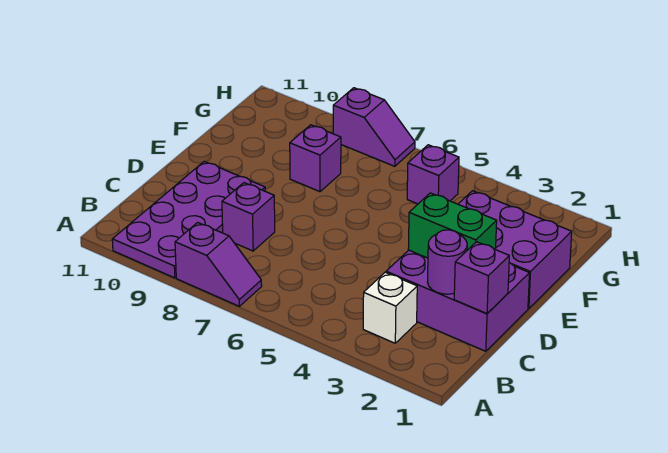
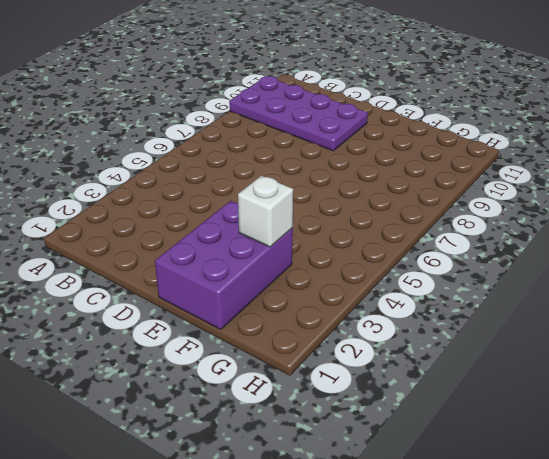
white brick F3 level 2 -> white brick B3 level 1
none -> purple slope A7:A8 level 1 top 8
none -> purple brick C1:D3 level 1
none -> purple brick C8 level 1

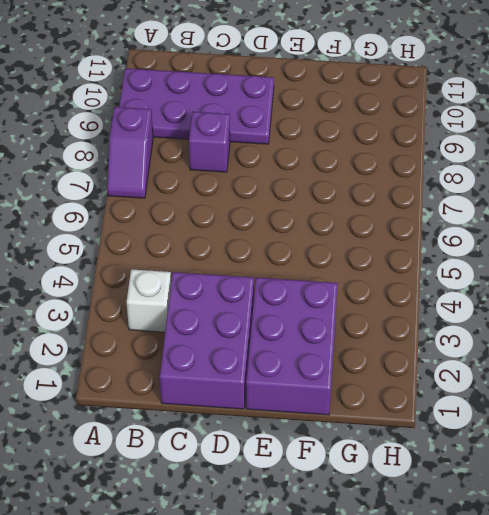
none -> purple brick F8 level 1
none -> purple brick G5 level 1
none -> purple slope H7:H8 level 1 top 8

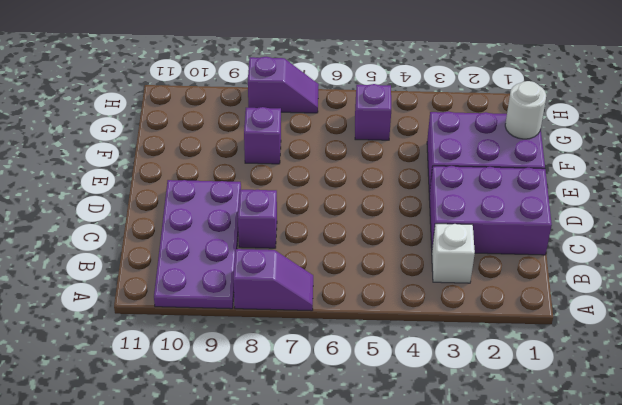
white round brick F1 level 2 -> none
none -> purple brick C1 level 2
none -> purple round brick C2 level 2
none -> green brick D2:D3 level 2

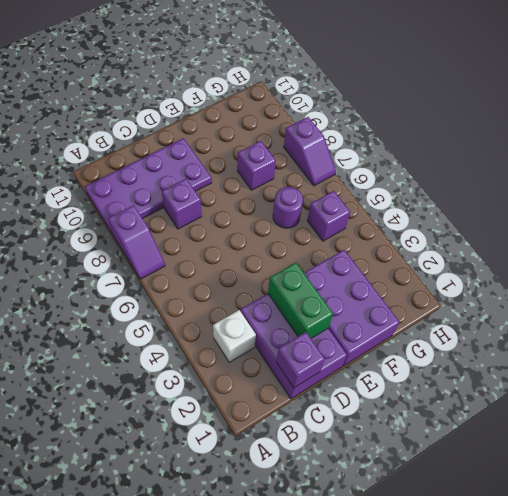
purple round brick F6 level 1 -> purple round brick C2 level 2

